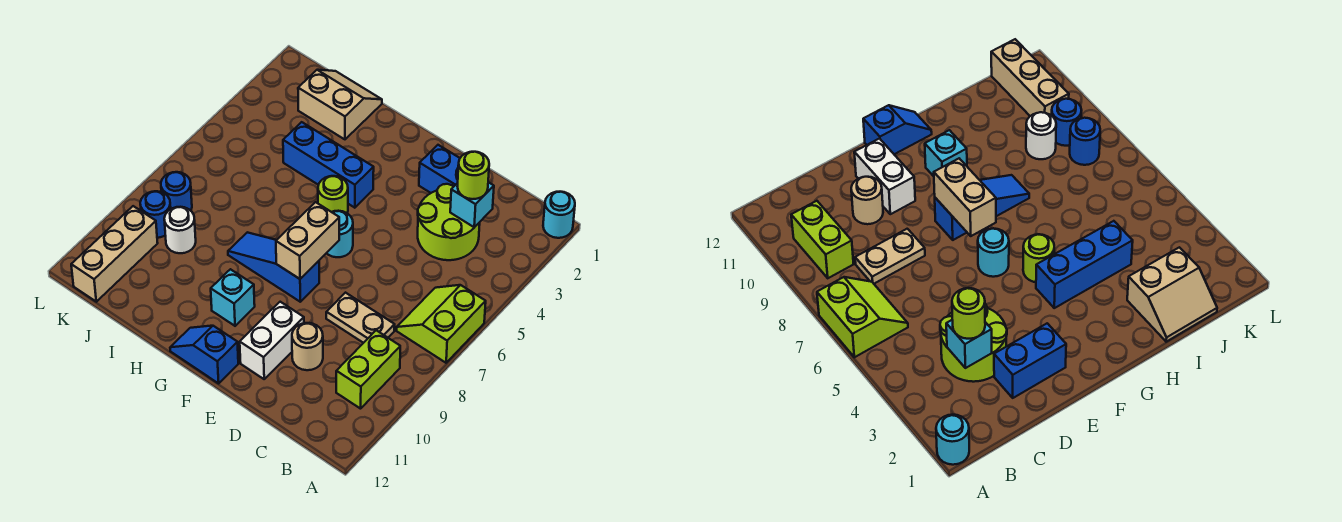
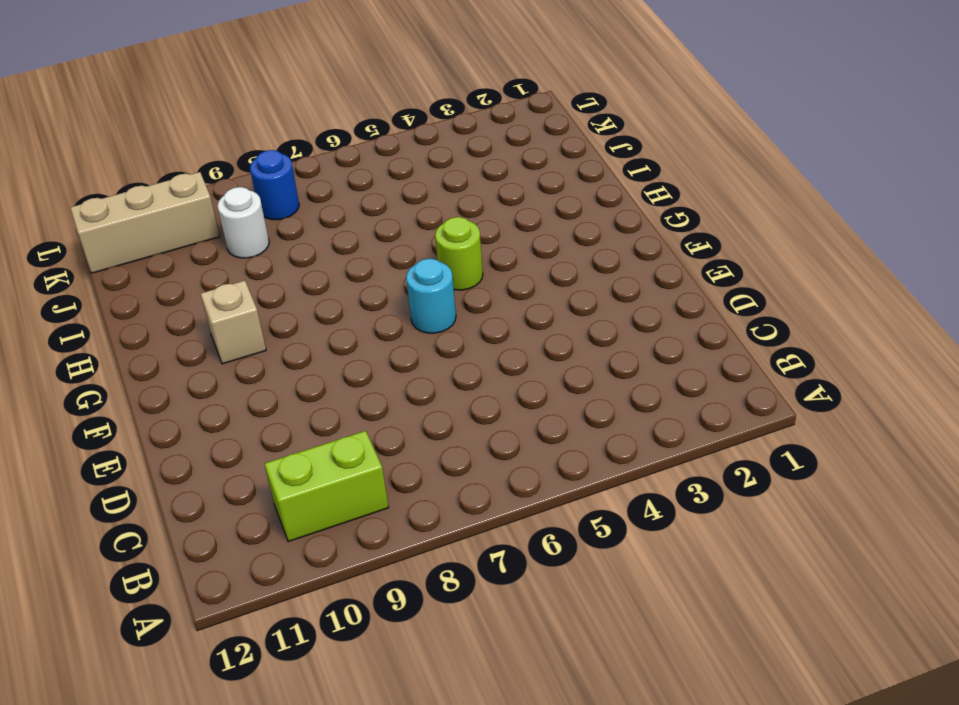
tan brick G10 level 1 -> cyan brick G10 level 1
none -> cyan round brick A1 level 1
none -> lime slope A6:B7 level 1 top A
none -> lime round brick C3:D4 level 1

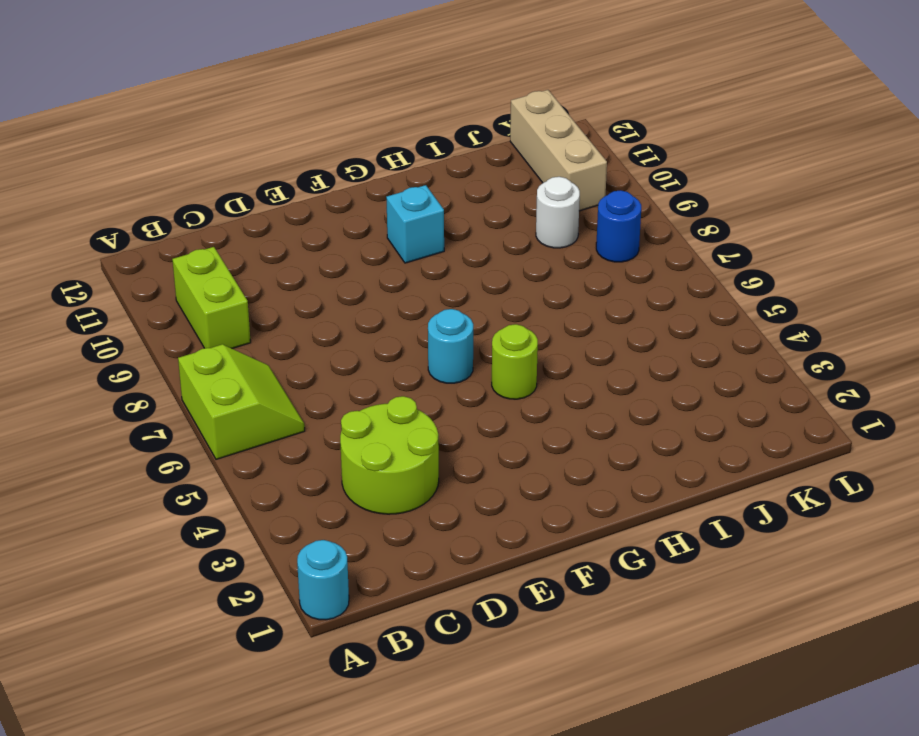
none -> tan plate C8:D8 level 1
none -> blue brick D2:E2 level 1
none -> tan round brick D10 level 1

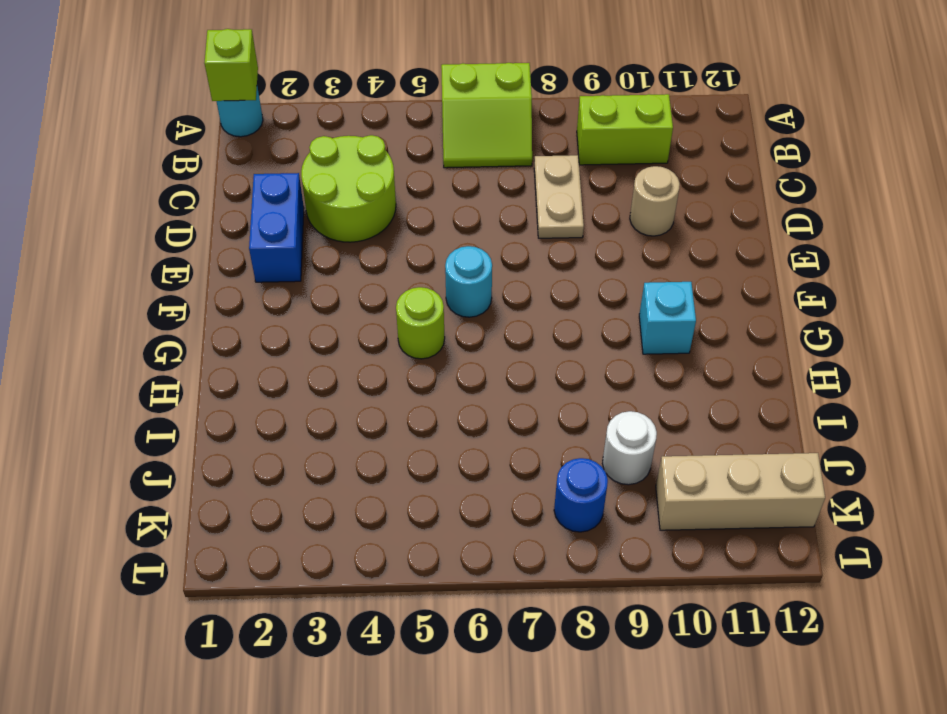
lime brick A1 level 2 -> none
none -> white brick E10:E11 level 1
none -> blue slope F8:H8 level 1 top F
none -> blue slope F12:G12 level 1 top F

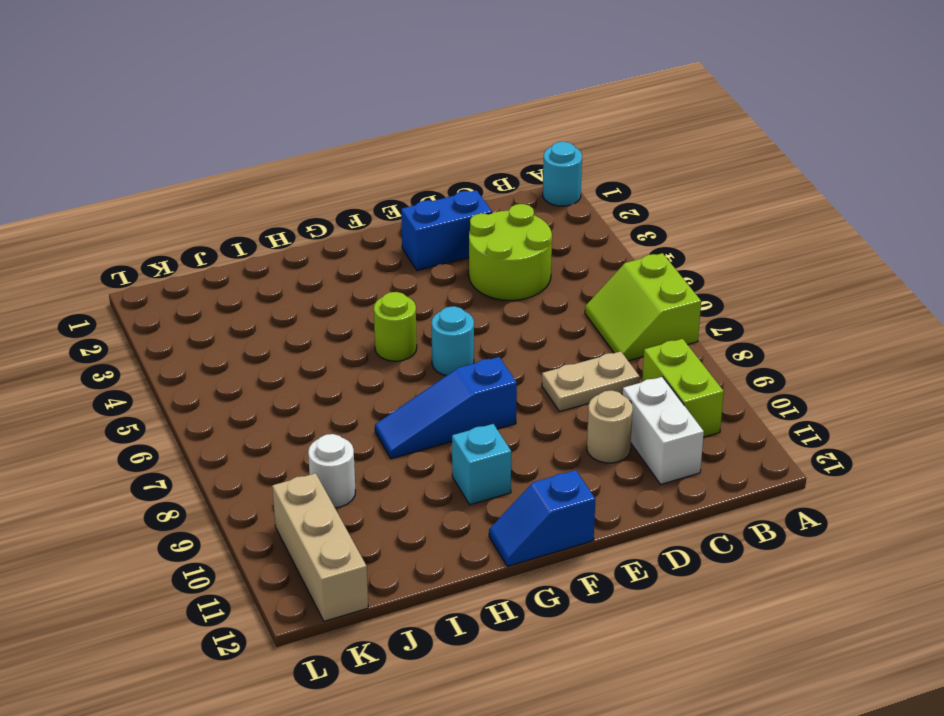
white brick C10:C11 level 1 -> white brick E10:E11 level 1
none -> blue brick G4:I4 level 1
none -> tan slope I1:J2 level 1 top 2
none -> blue round brick K8 level 1

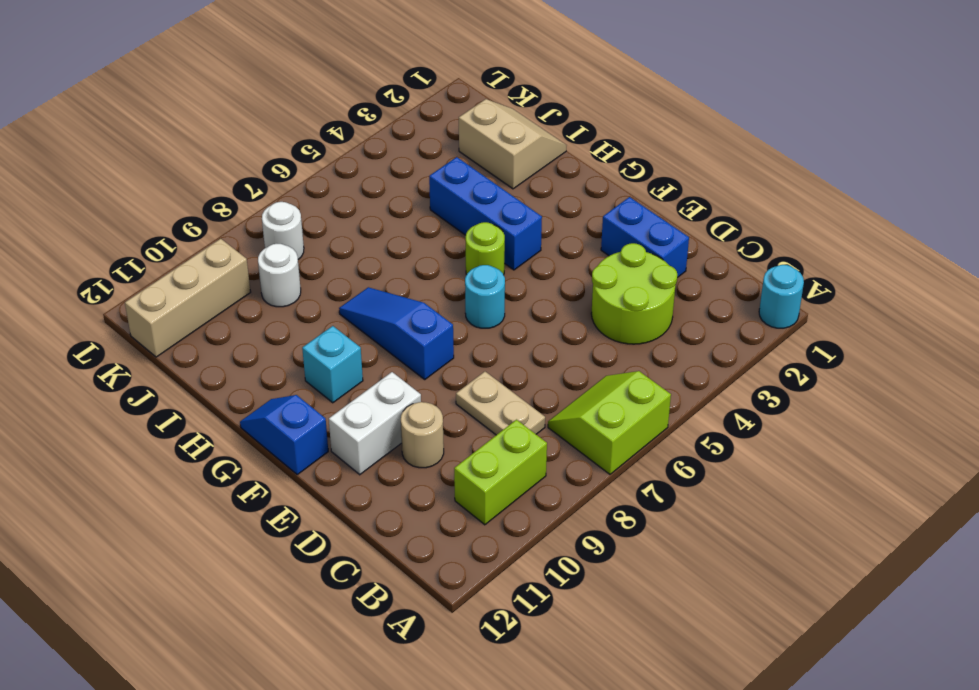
white round brick K8 level 1 -> blue round brick K8 level 1
none -> blue round brick K9 level 1
none -> cyan brick C3 level 2
none -> tan brick F7:F8 level 2

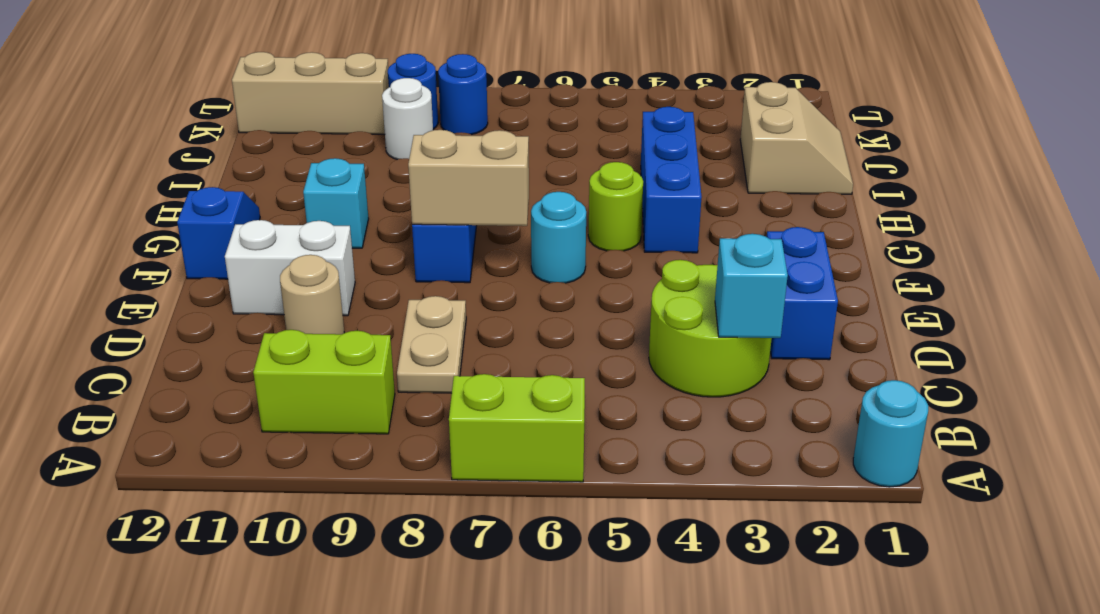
none -> lime round brick C3 level 3

